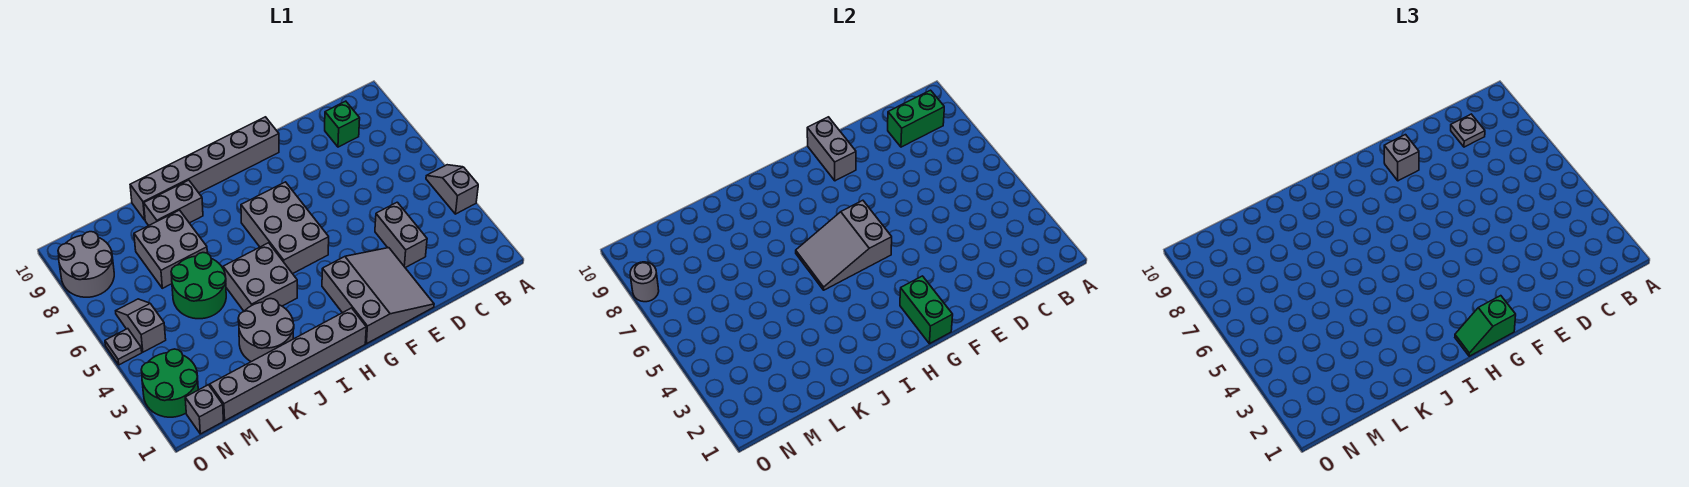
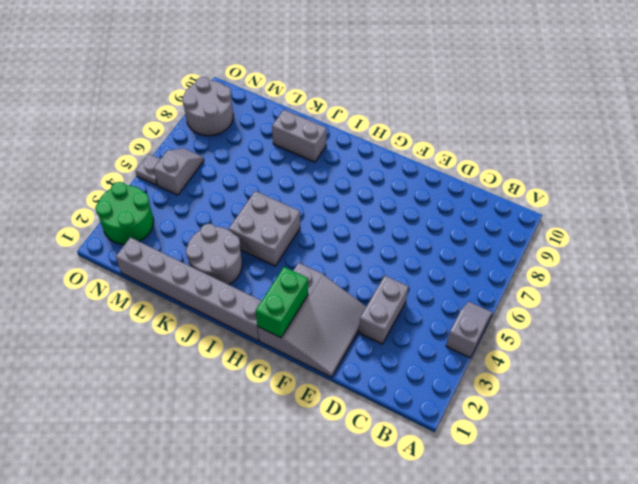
none -> green brick C9 level 1
none -> grey brick F10:K10 level 1
none -> grey brick G5:H7 level 1

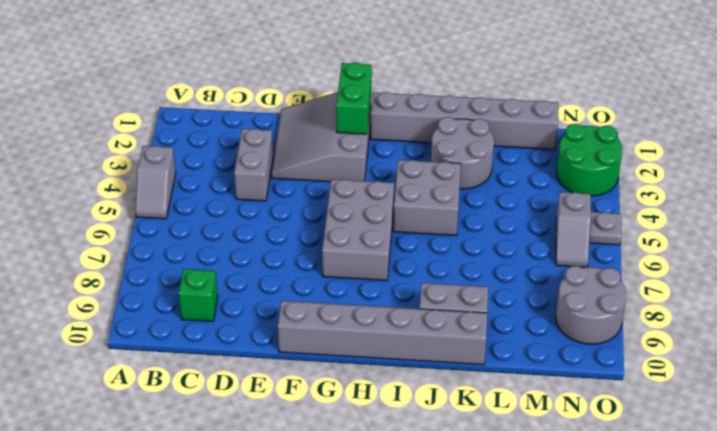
none -> green round brick K5:L6 level 1
none -> grey brick K7:L8 level 1
none -> grey brick N1 level 1

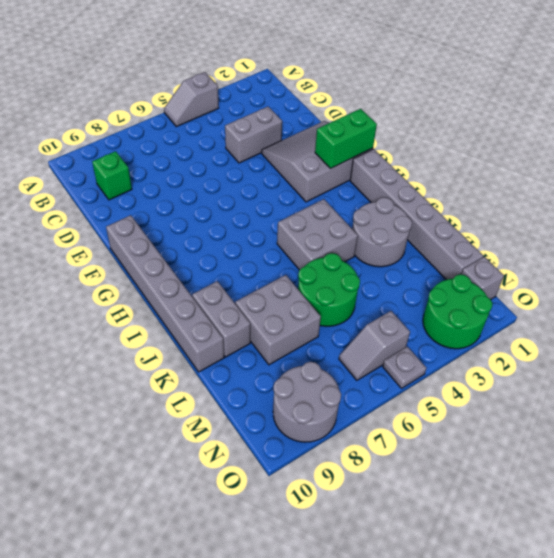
none -> grey brick G5:H7 level 1
none -> green brick B9:C9 level 2
none -> grey brick F9:F10 level 2

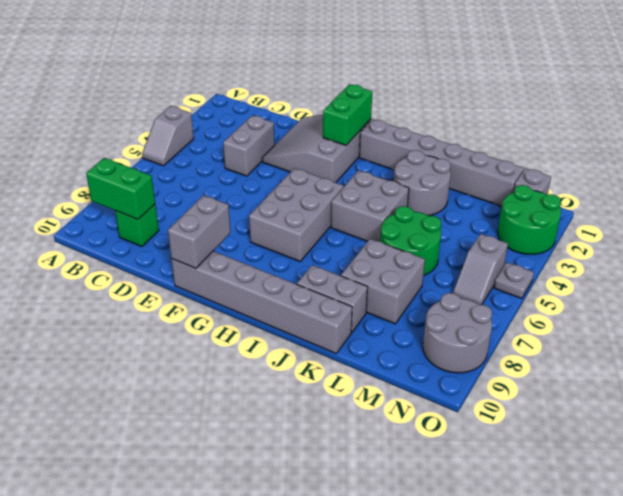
none -> grey slope G5:I6 level 2 top G
none -> grey round brick O8 level 2
none -> grey plate C9 level 3

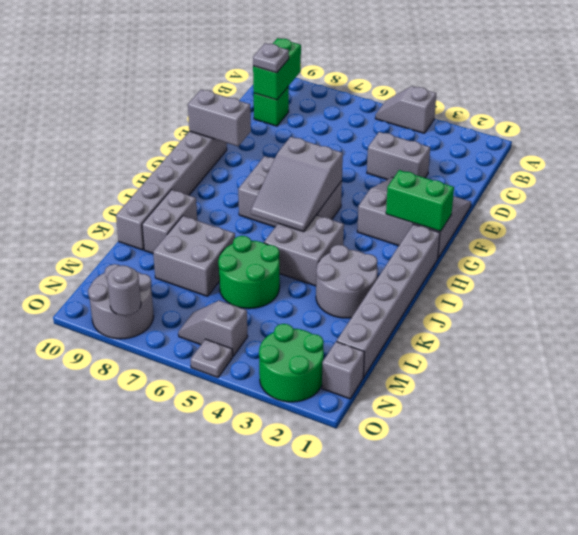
none -> grey brick F9 level 3
none -> green slope G1:H1 level 3 top G

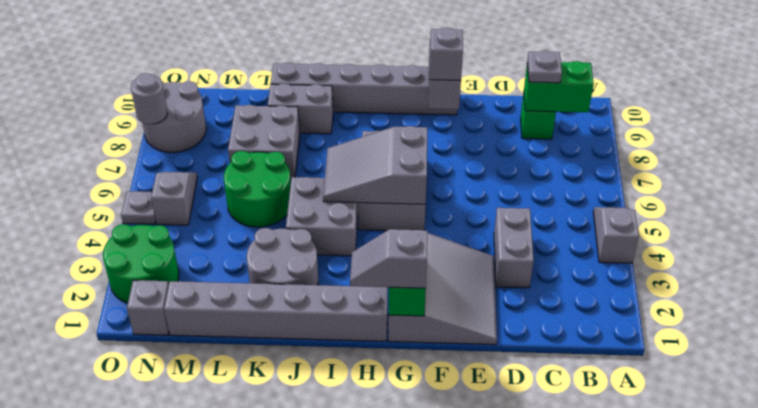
grey slope G1:H1 level 3 top G -> green slope G1:H1 level 3 top G

